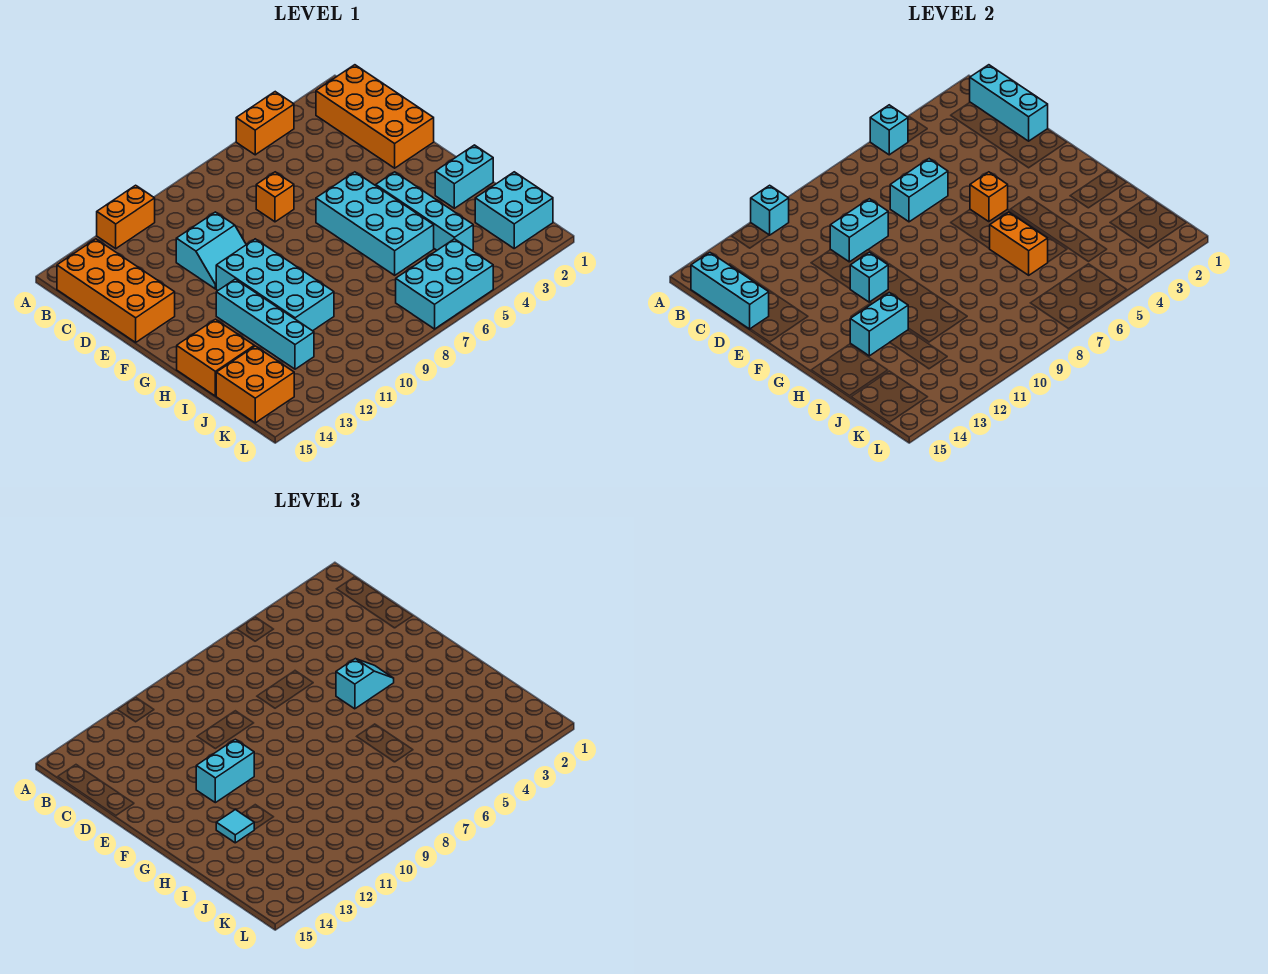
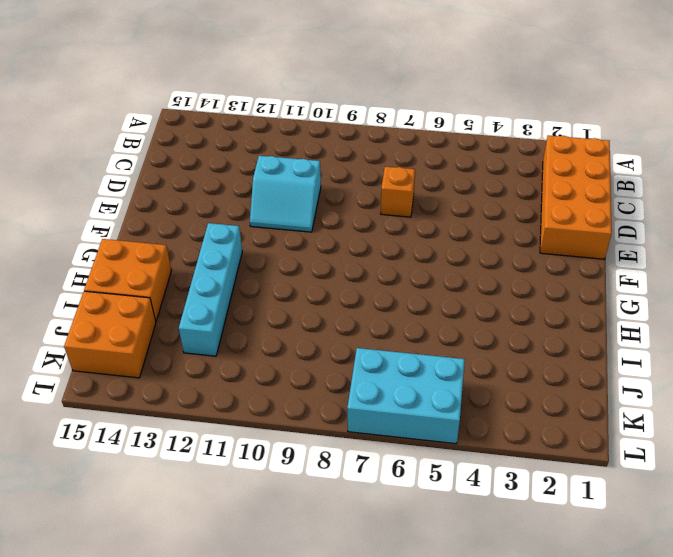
none -> orange brick A4:A5 level 1
none -> orange brick A11:A12 level 1
none -> orange brick B14:E15 level 1

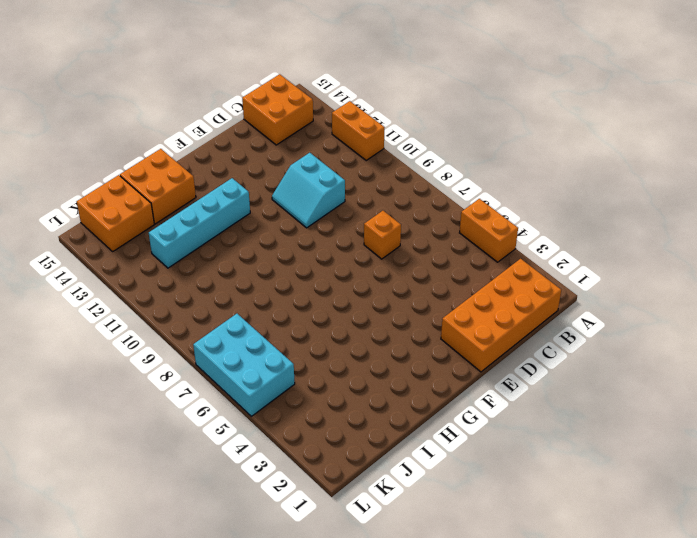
orange brick B14:C15 level 1 -> orange brick B14:E15 level 1
none -> cyan brick F5:I6 level 1
none -> cyan brick F10:I11 level 1
none -> cyan brick G4:J4 level 1

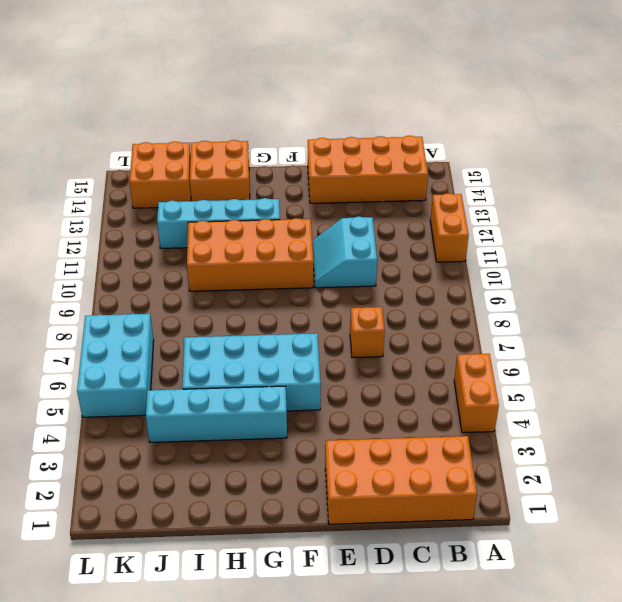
orange brick F10:I11 level 1 -> cyan brick F10:I11 level 1
none -> cyan brick H1:H2 level 1
none -> cyan brick J1:K2 level 1
none -> cyan brick A5 level 2

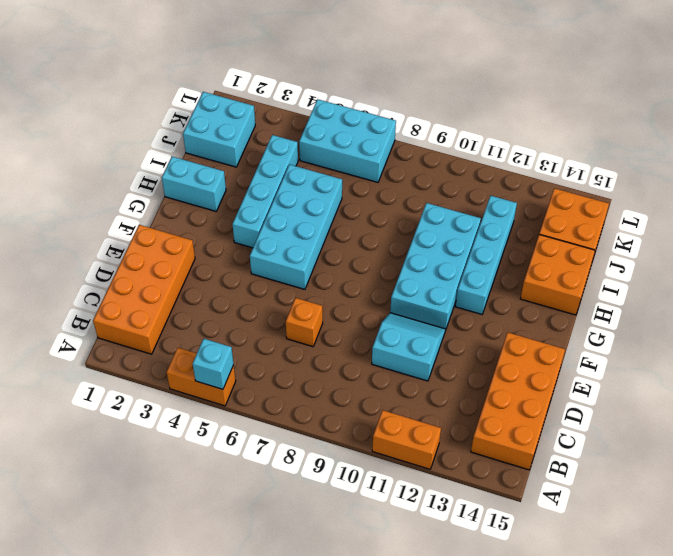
none -> cyan brick A11 level 2
none -> cyan brick B1:D1 level 2
none -> cyan brick B15:D15 level 2

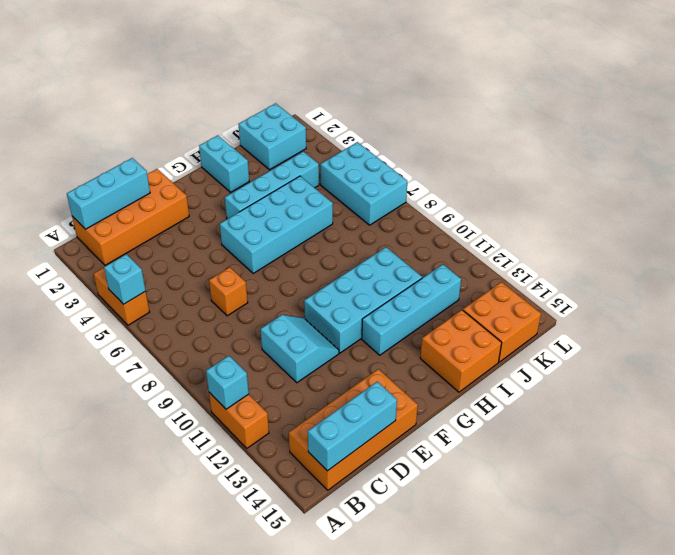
none -> cyan brick D6:D7 level 2
none -> cyan brick D9:D10 level 2
none -> orange brick F5 level 2

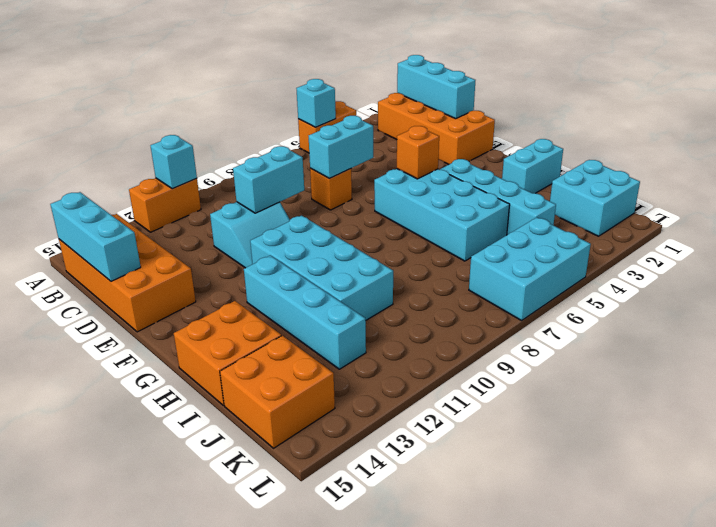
none -> cyan brick F11 level 2
none -> orange brick H6:I6 level 2
none -> cyan brick H12:H13 level 2

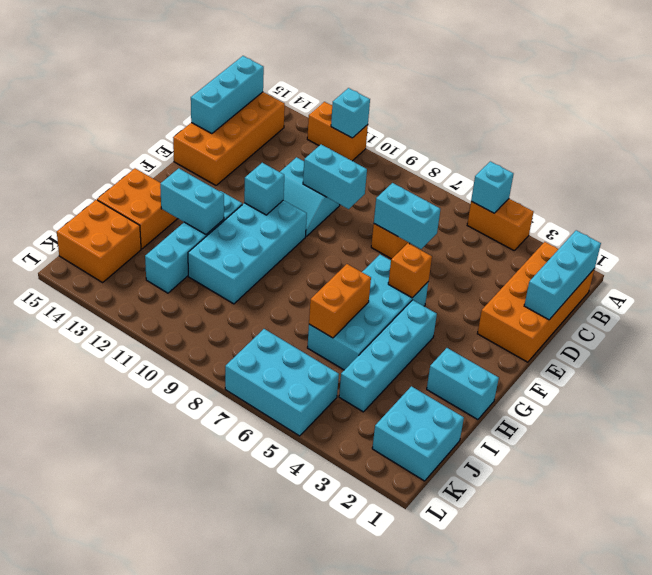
none -> cyan slope F4:F5 level 3 top 5
none -> cyan brick F11:F12 level 3
none -> cyan tile H13 level 3

